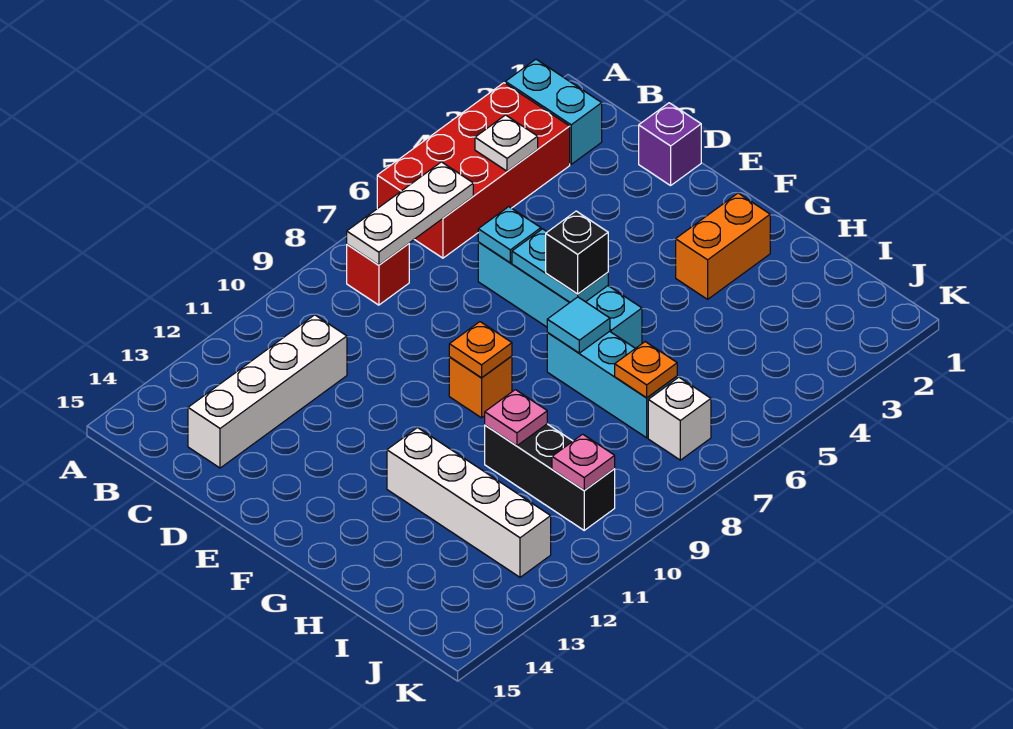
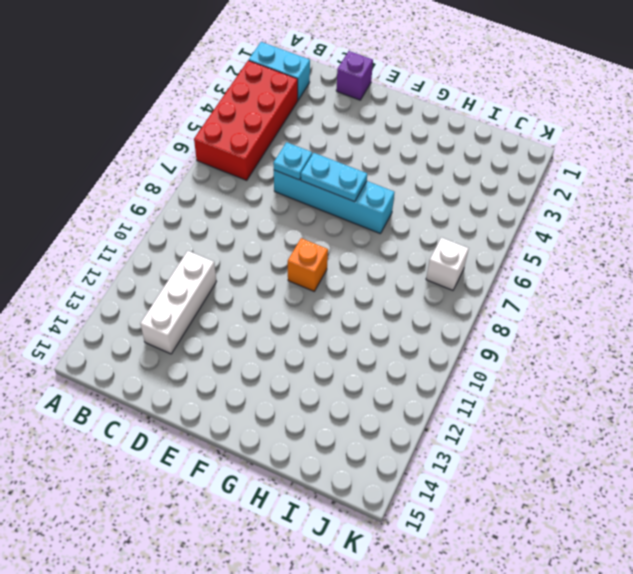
white brick C11:C13 level 1 -> white brick C11:C14 level 1
none -> red brick B8 level 1
none -> orange brick G2:G3 level 1
none -> cyan brick G7:I7 level 1

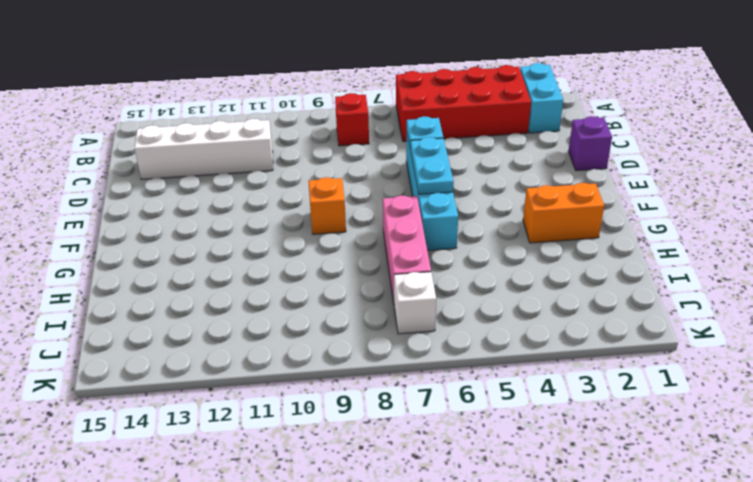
pink brick G7:I7 level 1 -> cyan brick G7:I7 level 1
none -> white brick G12:J12 level 1
none -> black brick H10:J10 level 1
none -> white plate B4 level 2

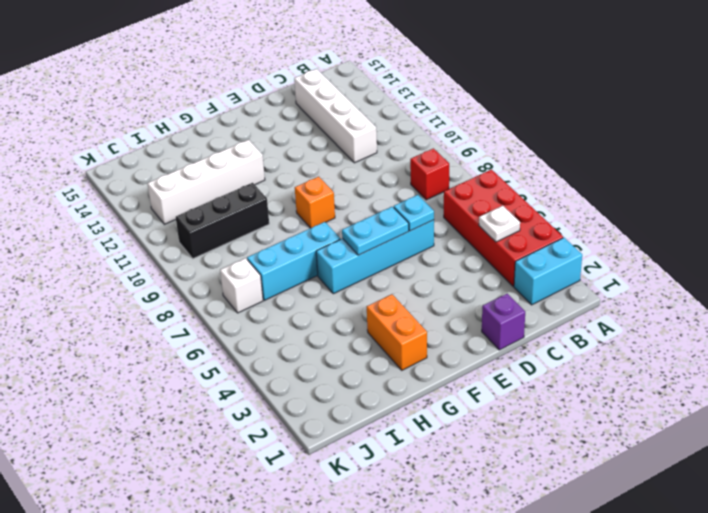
none -> white plate B6:B8 level 2
none -> orange plate F9 level 2
none -> cyan tile G7 level 2

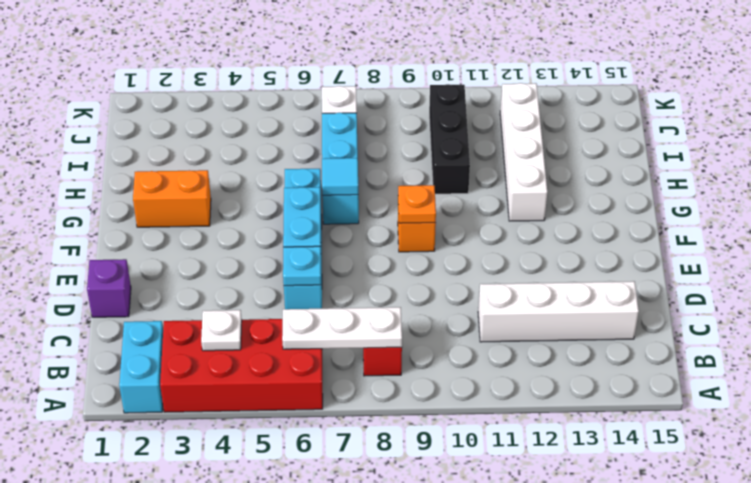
none -> pink plate H10 level 2
none -> orange plate I7 level 2
none -> pink plate J10 level 2

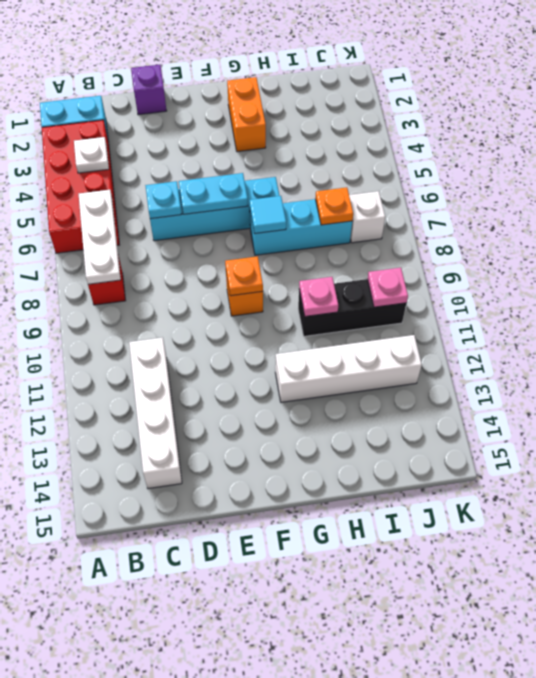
none -> black brick F6 level 3

